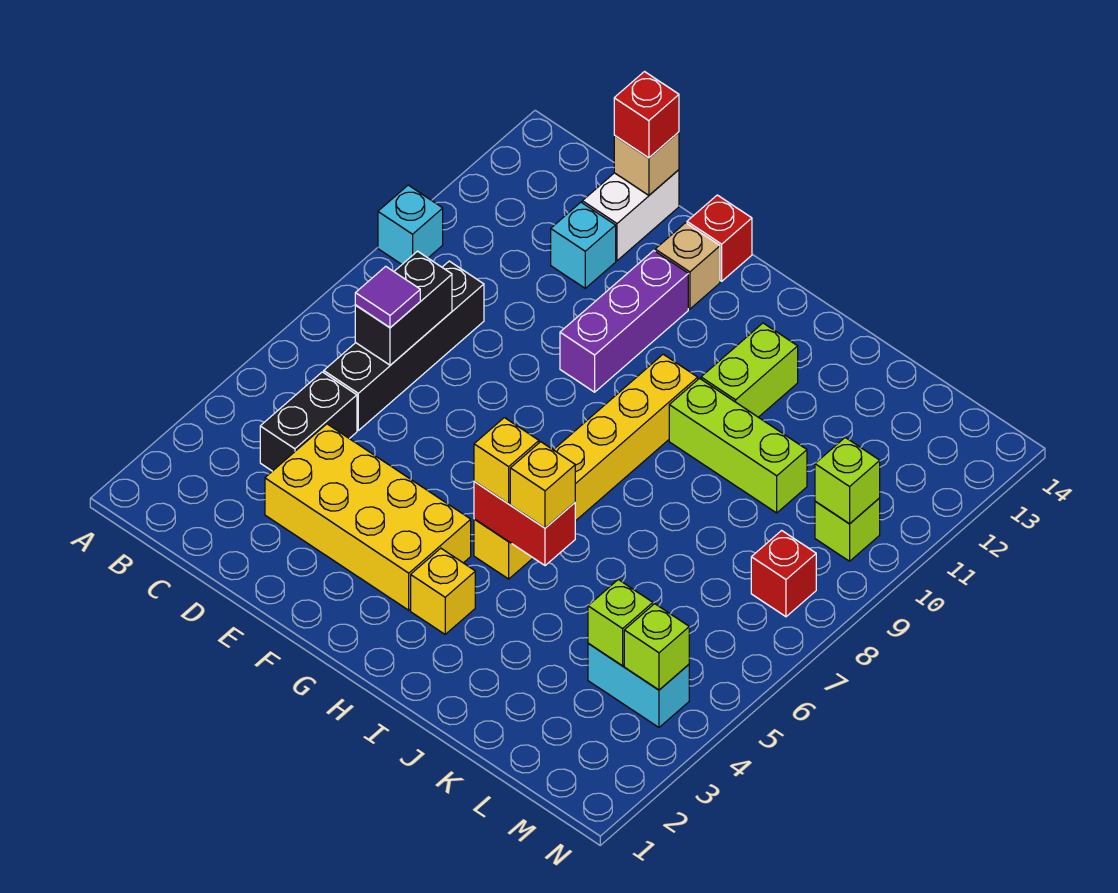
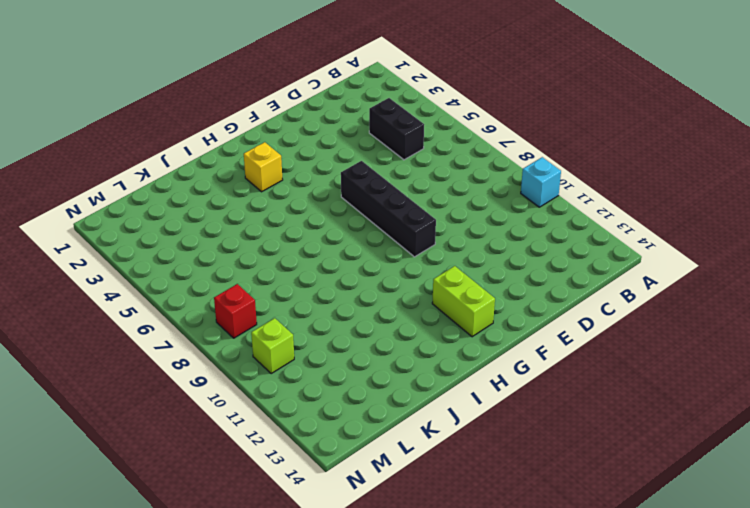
black brick F6:F9 level 1 -> black brick C6:C9 level 1
lime brick G12:G13 level 1 -> lime brick I11:I12 level 1
none -> yellow brick D3:G4 level 1
none -> cyan brick D12 level 1
none -> white brick D13:D14 level 1

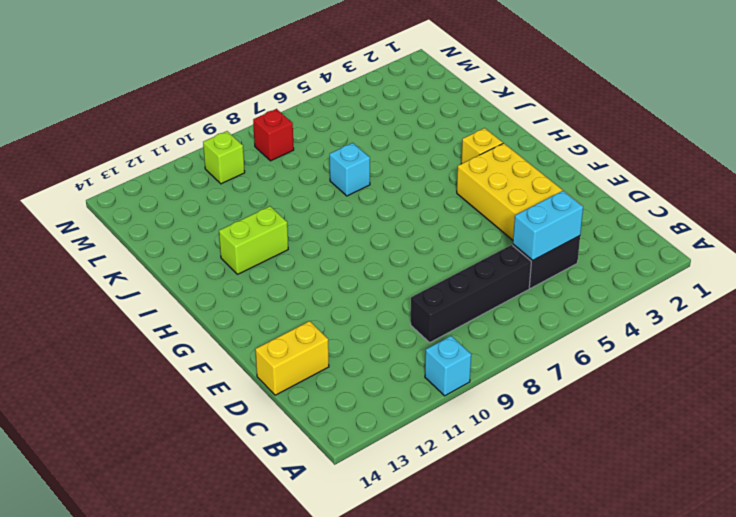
cyan brick C4:C5 level 2 -> cyan brick L4:M4 level 1
yellow brick D13:D14 level 1 -> white brick D13:D14 level 1
cyan brick J7 level 1 -> cyan brick D12 level 1
none -> purple brick F10:F12 level 1
none -> tan brick F13 level 1
none -> red brick F14 level 1

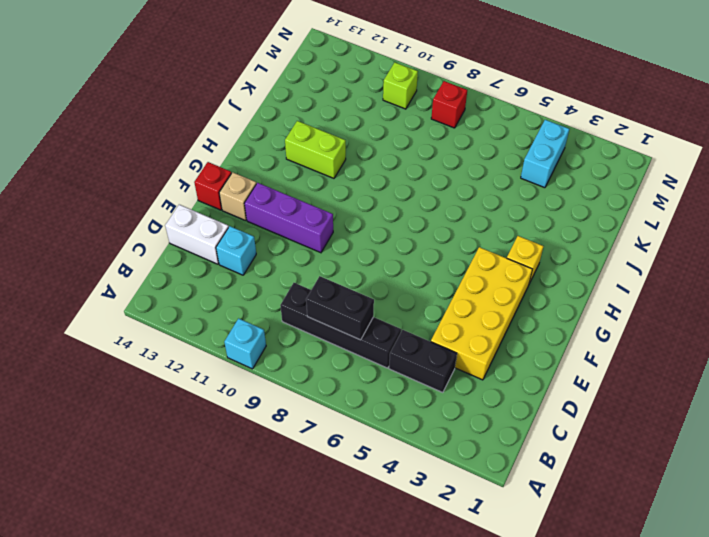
none -> yellow brick H5:H10 level 1
none -> lime brick I10:K10 level 1
none -> tan brick D14 level 2

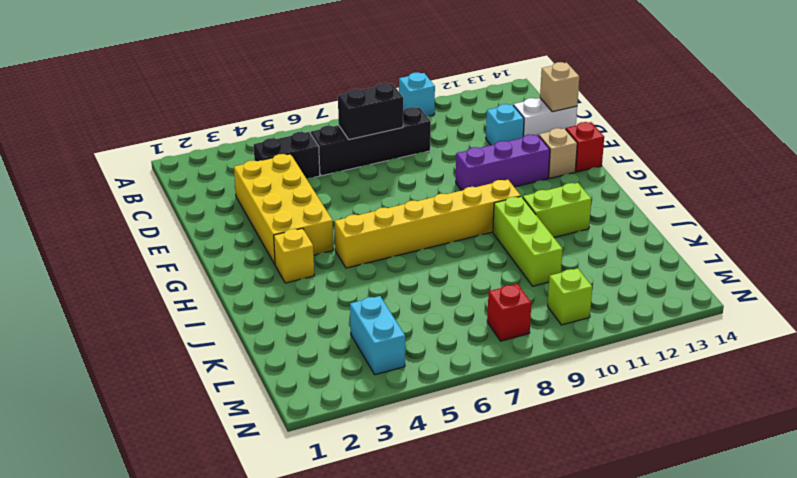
none -> red brick H5:I5 level 2
none -> lime brick L4 level 2
none -> lime brick M4 level 2

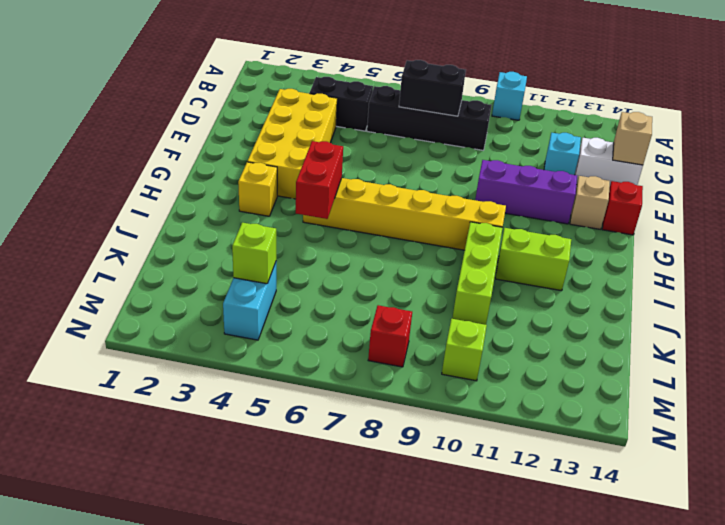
none -> lime brick M4 level 2
none -> lime brick M10 level 2
none -> purple tile C7 level 3

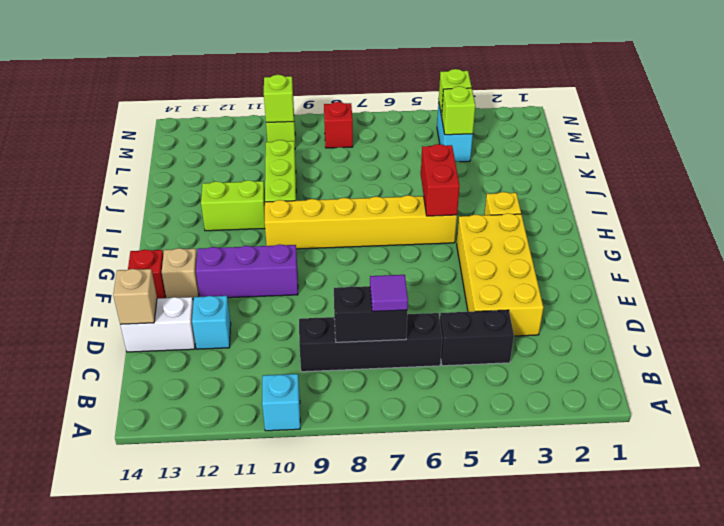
none -> red brick D14 level 3
none -> yellow brick H5 level 3
none -> yellow brick I5 level 3

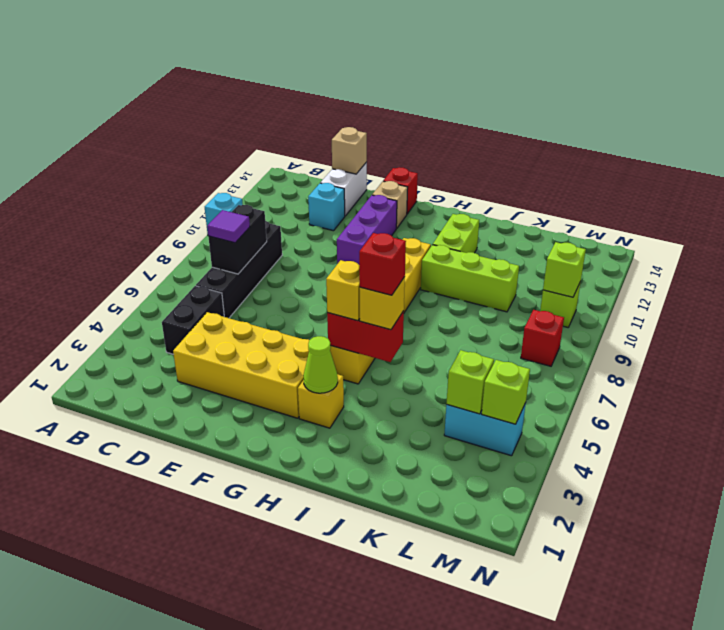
lime cone H3 level 2 -> none
red brick I5 level 4 -> red brick D14 level 3

